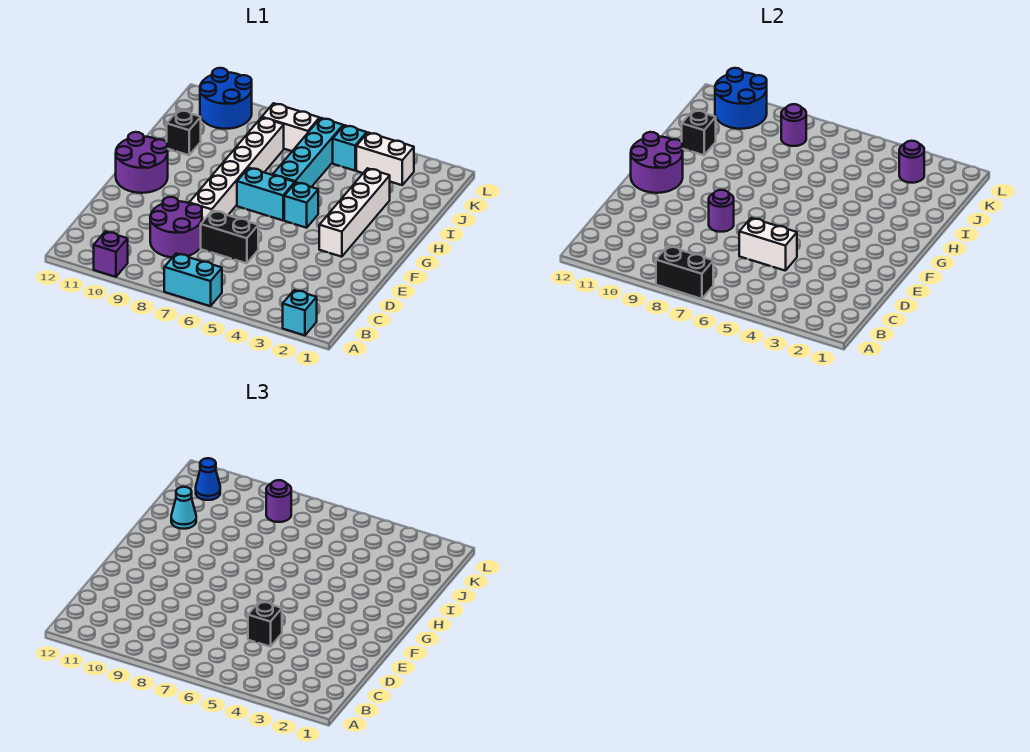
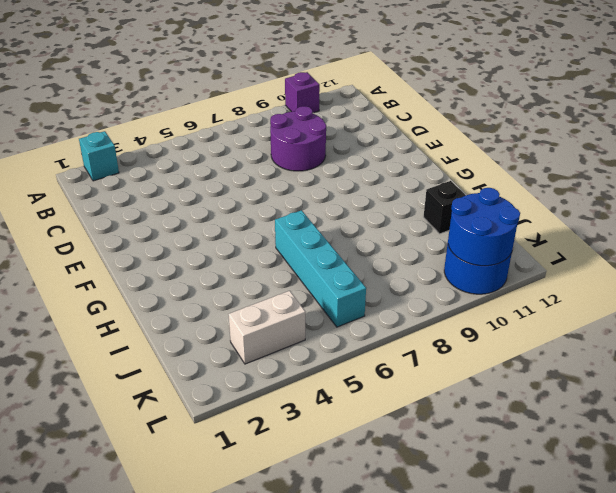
none -> cyan brick A6:A7 level 1
none -> black brick D6:D7 level 1
none -> white brick E8:J8 level 1

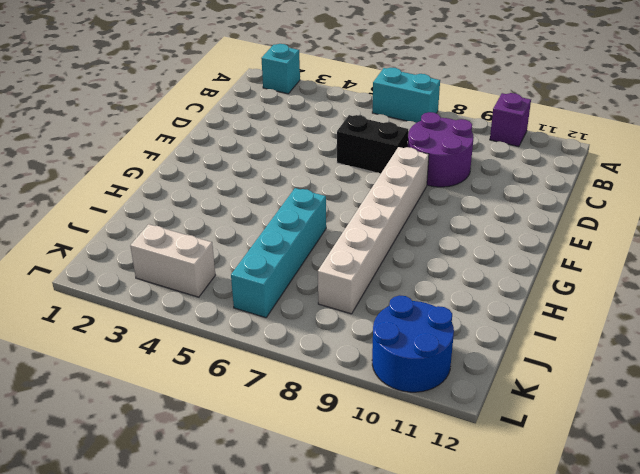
none -> white brick F3:I3 level 1
none -> purple round brick F11:G12 level 1
none -> cyan brick G5 level 1

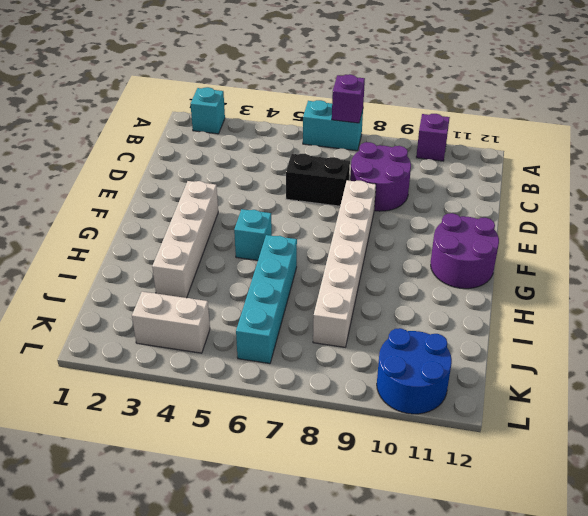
purple brick A7 level 2 -> black brick A7:A8 level 2
none -> cyan brick G6:G7 level 1
none -> black brick I11 level 1
none -> cyan brick K5 level 1

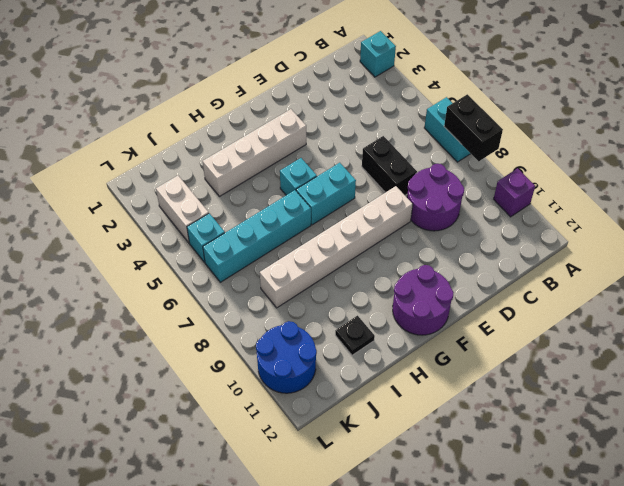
cyan brick F6:G6 level 1 -> cyan brick G6:G7 level 1
black plate I11 level 1 -> black brick I11 level 1
none -> white brick K7:K8 level 1
none -> white brick D5:D6 level 2
none -> purple round brick E8 level 2

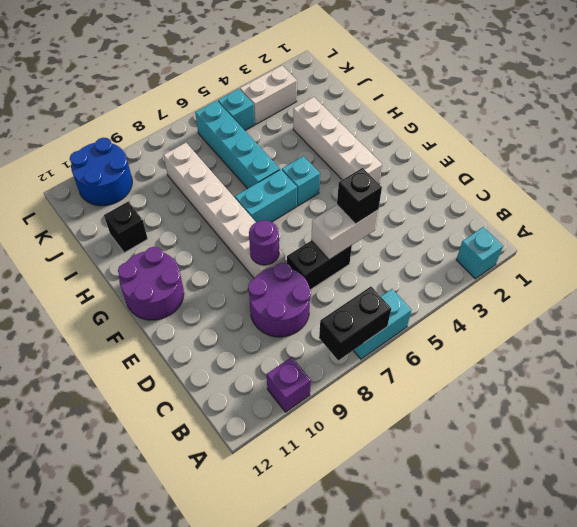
none -> white brick K7:K8 level 1
none -> purple round brick F11:G12 level 2
none -> black brick I11 level 2

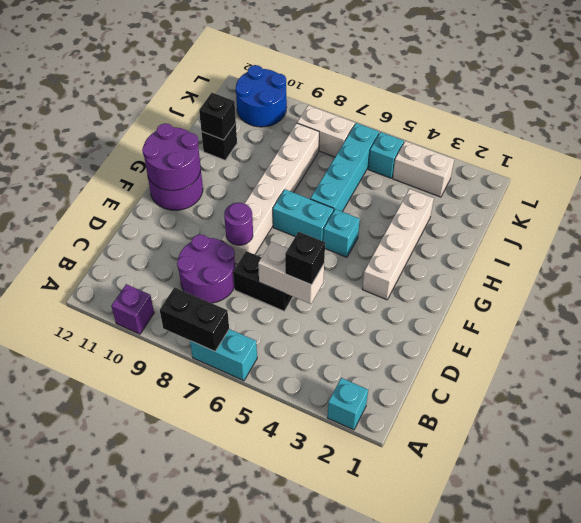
none -> purple round brick K3 level 2
none -> purple round brick K8 level 2
none -> blue round brick K10:L11 level 2

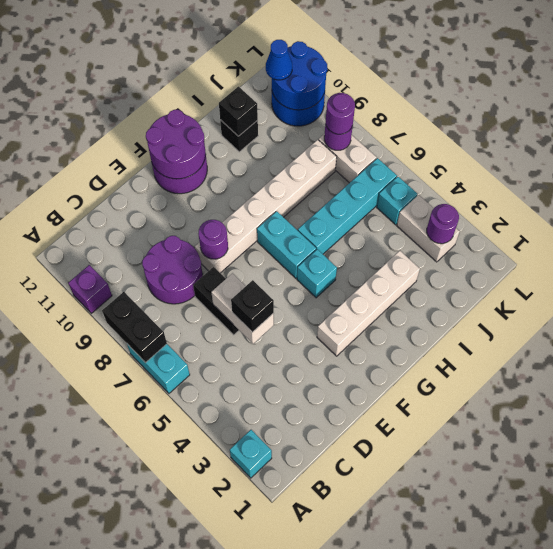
none -> cyan cone I11 level 3

